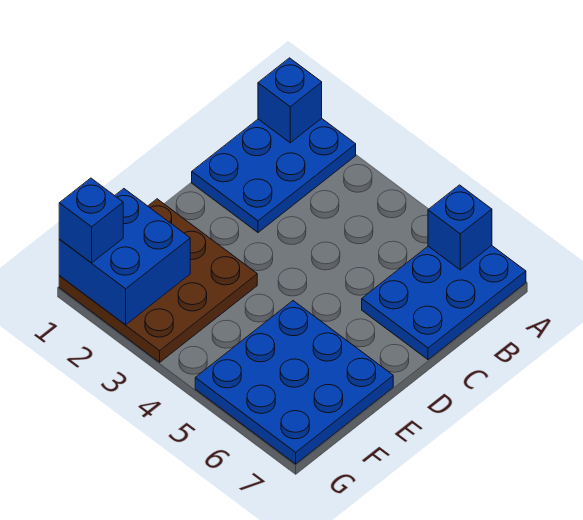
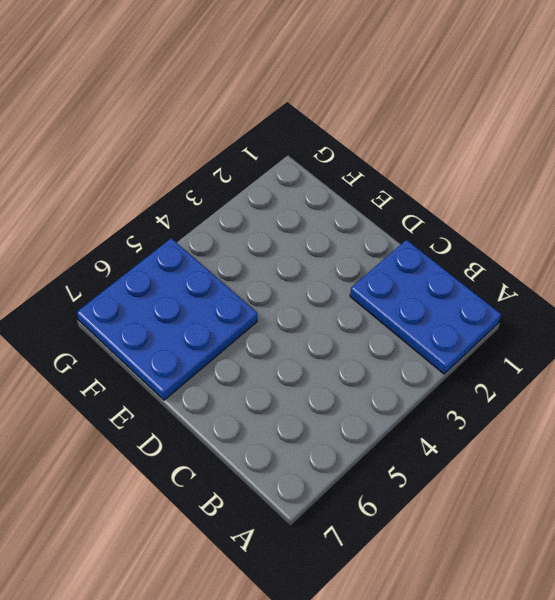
none -> blue plate A6:C7 level 1
none -> brown plate E1:G3 level 1

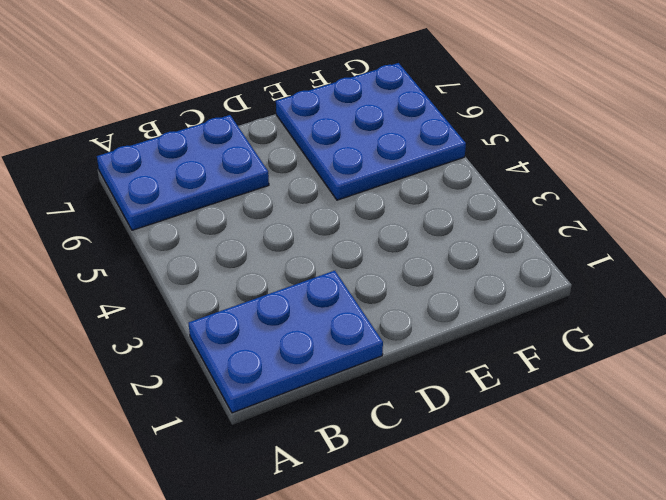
none -> brown plate E1:G3 level 1
none -> blue brick A1 level 2

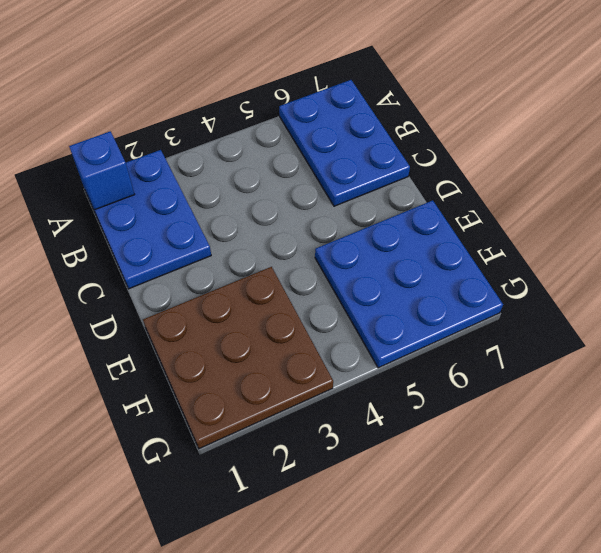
none -> blue brick A6 level 2
none -> blue brick F1:G2 level 2

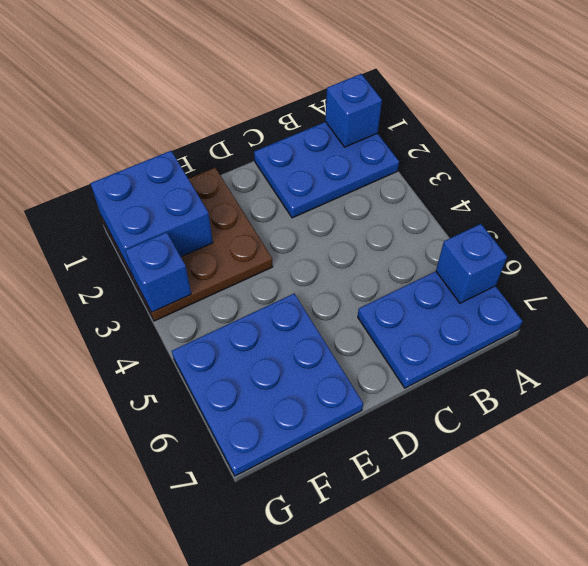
blue brick G3 level 2 -> blue brick G1 level 3

